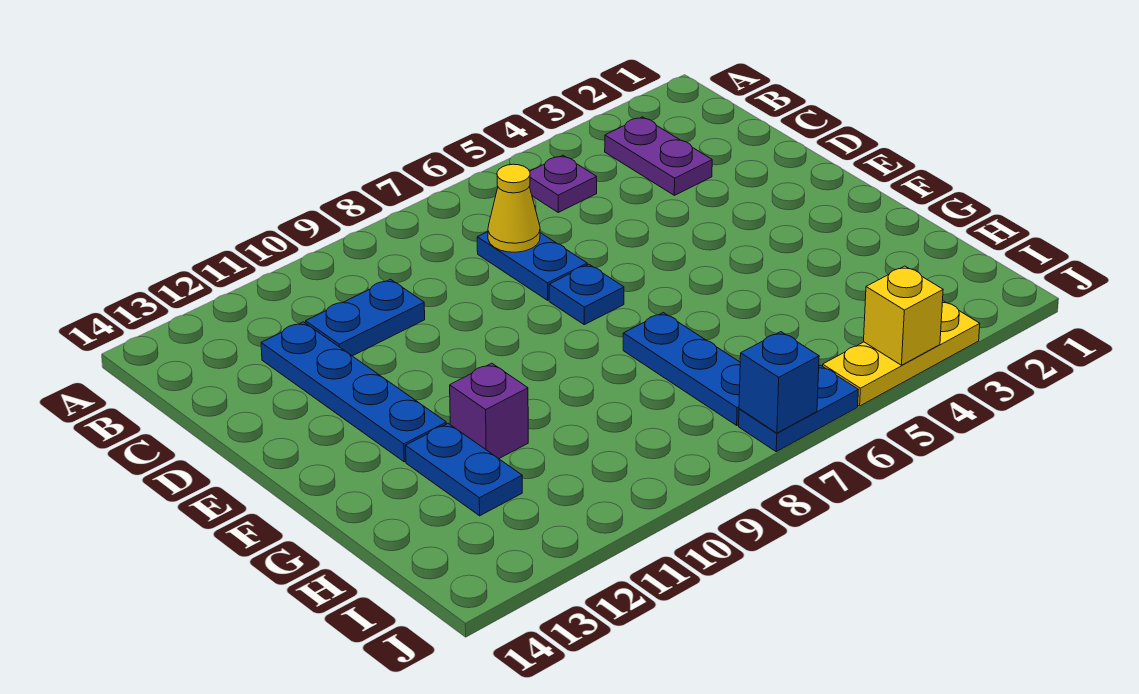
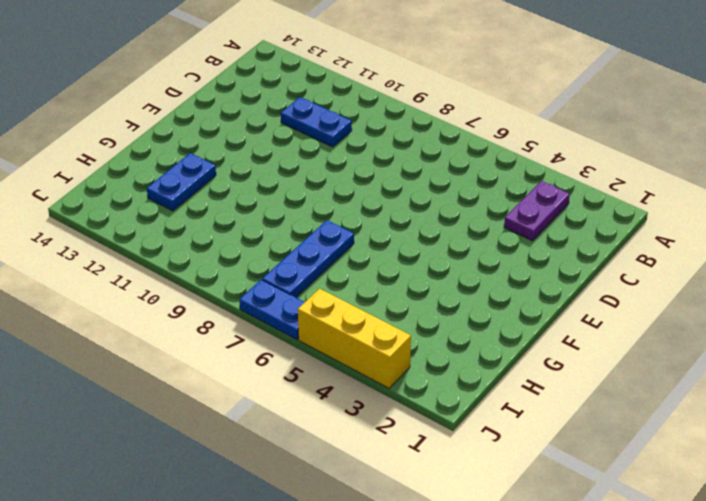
yellow brick J3:J5 level 1 -> yellow plate J3:J5 level 1
none -> purple plate B5 level 1
none -> blue plate C7:D7 level 1
none -> blue plate C12:F12 level 1

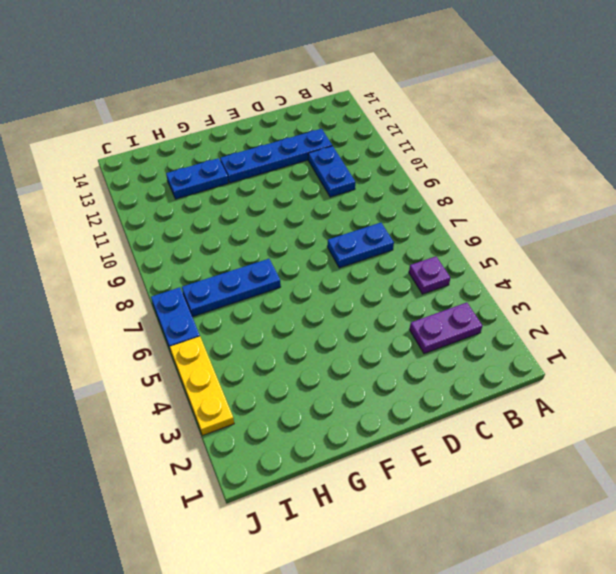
none -> blue plate E7 level 1
none -> purple brick G11 level 1
none -> yellow cone C7 level 2

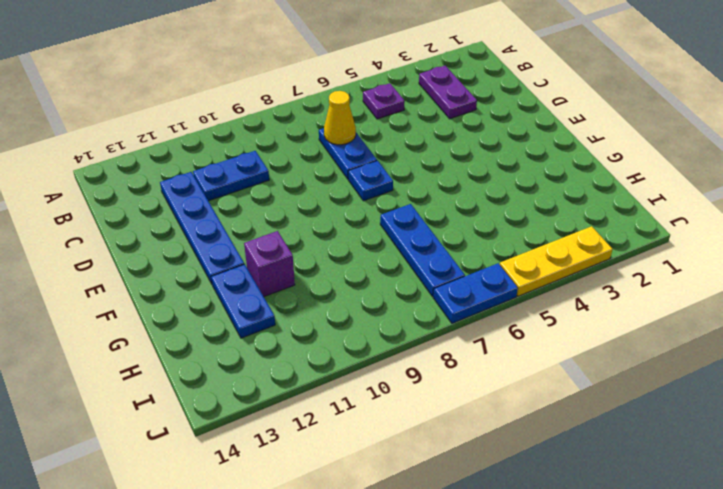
none -> yellow brick J4 level 2
none -> blue brick J7 level 2

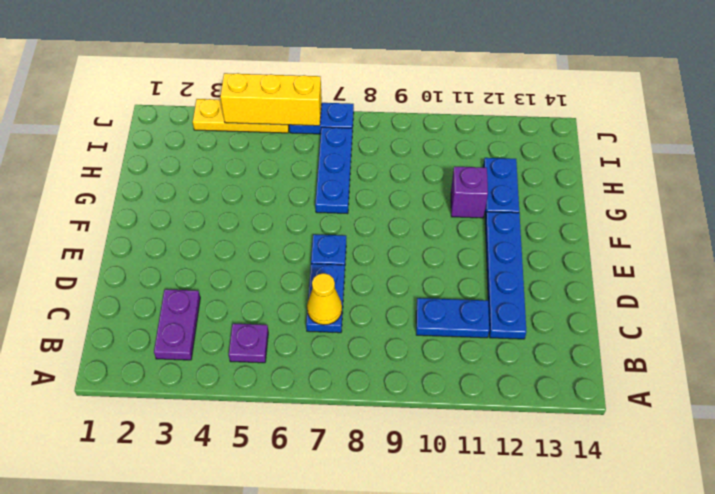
yellow brick J4:J6 level 2 -> yellow brick J4 level 2
none -> blue brick J7 level 2

